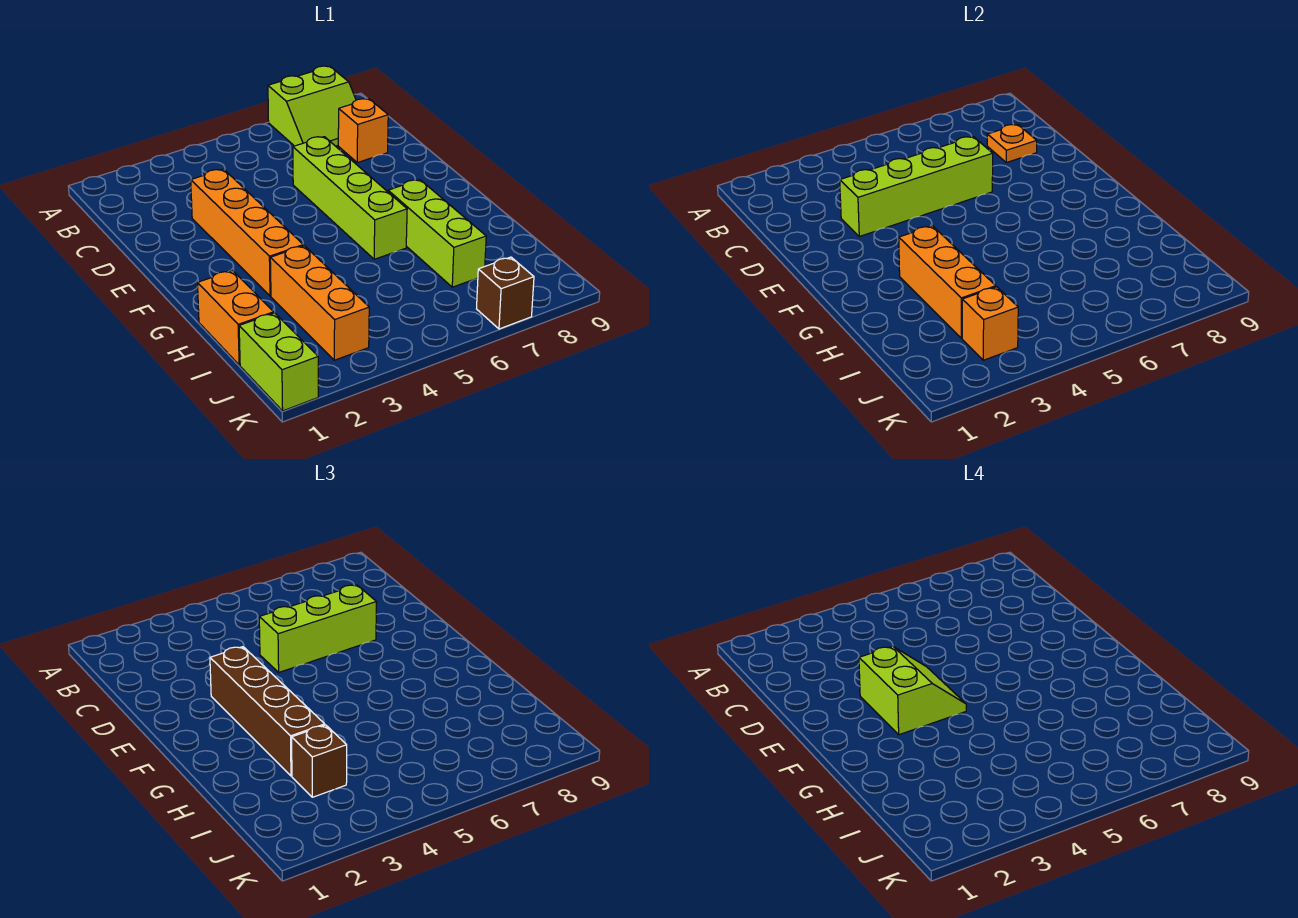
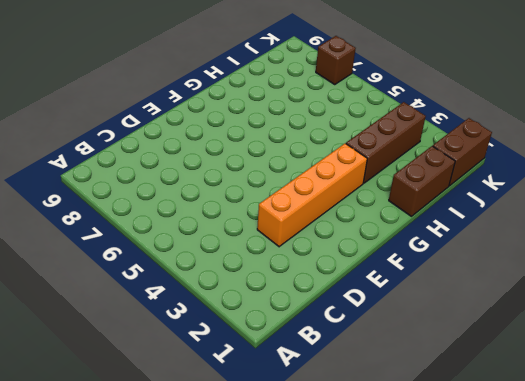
brown brick H1:I1 level 1 -> orange brick H1:I1 level 1
brown brick H3:J3 level 1 -> orange brick H3:J3 level 1
brown brick J1:K1 level 1 -> lime brick J1:K1 level 1
none -> lime slope A7:B8 level 1 top A
none -> orange brick C8 level 1
none -> lime brick D6:G6 level 1

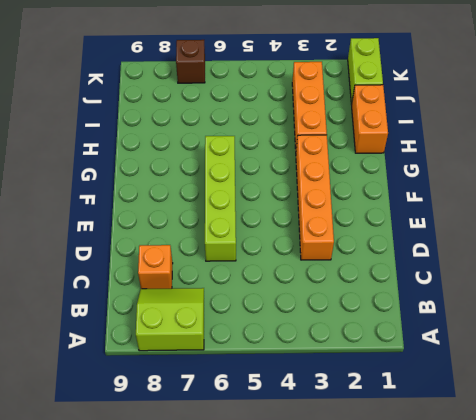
none -> lime brick G7:I7 level 1
none -> orange plate C8 level 2
none -> lime brick D3:D6 level 2

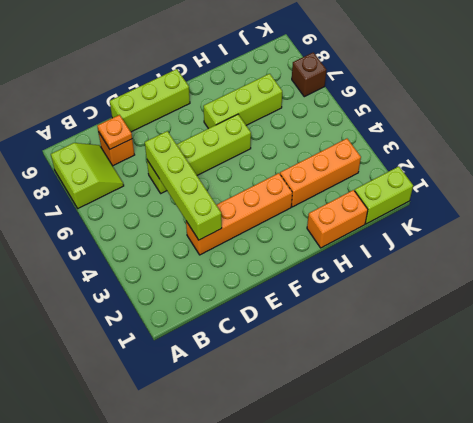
lime brick D9:F9 level 1 -> lime brick D5:D7 level 3
none -> orange brick G3:I3 level 2
none -> orange brick J3 level 2
none -> brown brick E3:H3 level 3

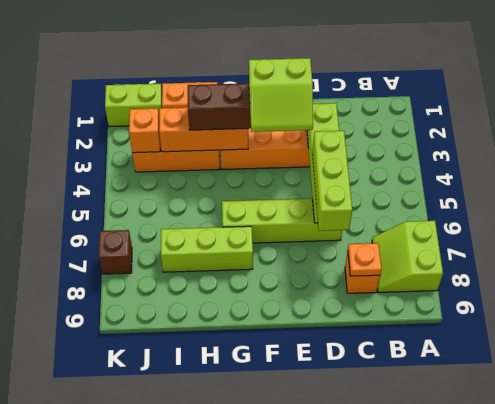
none -> brown brick I3 level 3

